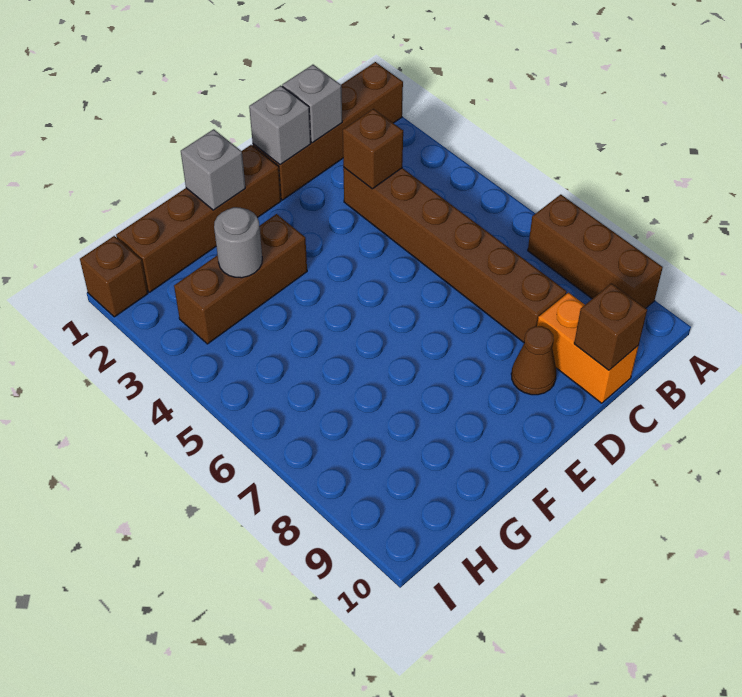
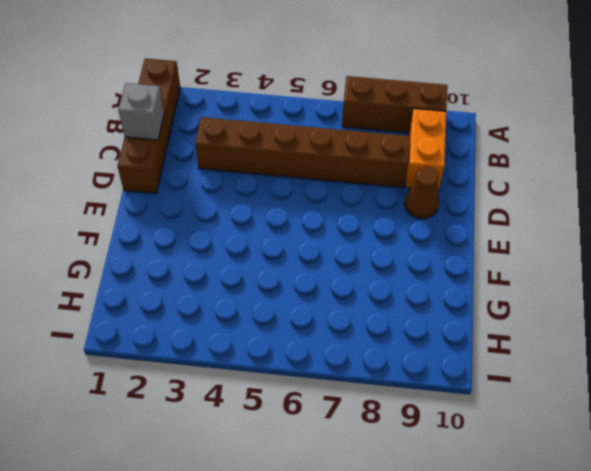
orange brick B9:C9 level 1 -> orange brick C9:C10 level 1
none -> brown brick E1:H1 level 1
none -> brown brick F3:H3 level 1
none -> brown brick I1 level 1

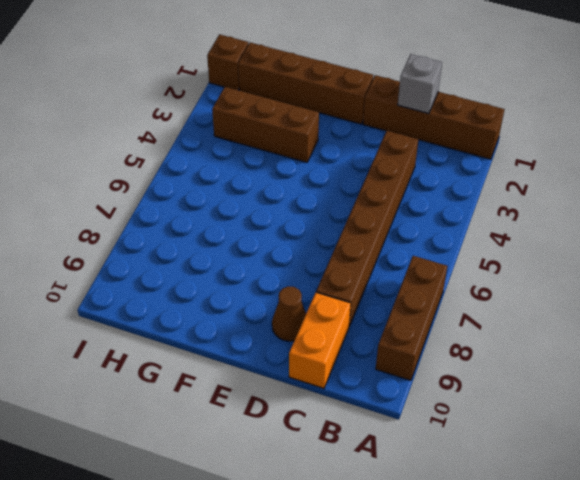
none -> brown brick C3 level 2
none -> brown brick C10 level 2
none -> grey brick D1 level 2

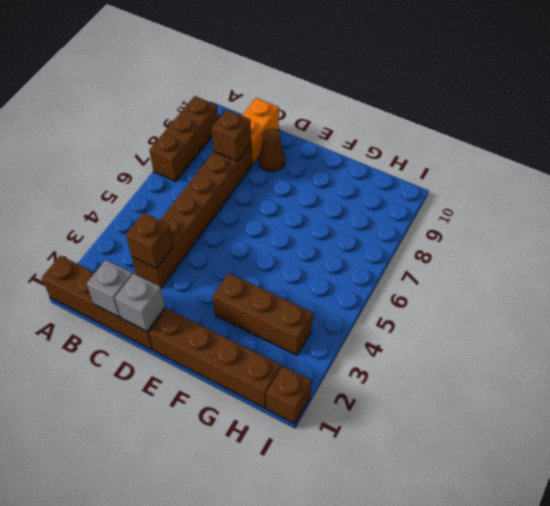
brown brick C8 level 2 -> brown brick C10 level 2
none -> grey brick F1 level 2
none -> grey round brick G3 level 2

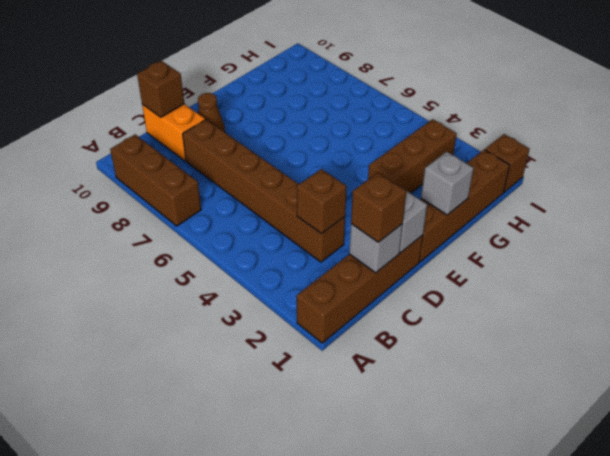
brown brick C1 level 3 -> none
none -> grey round brick G3 level 2

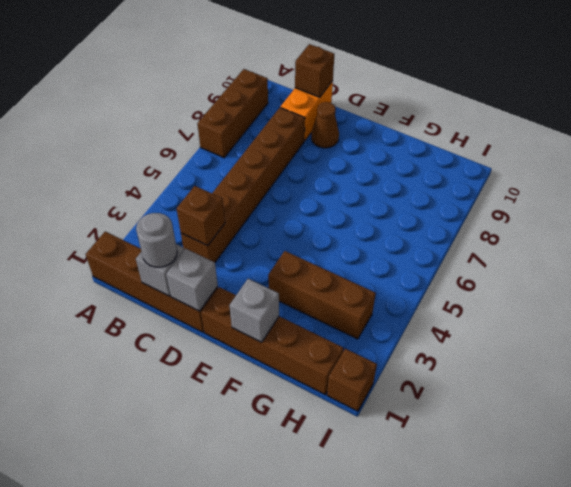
grey round brick C1 level 3 -> grey round brick G3 level 2

